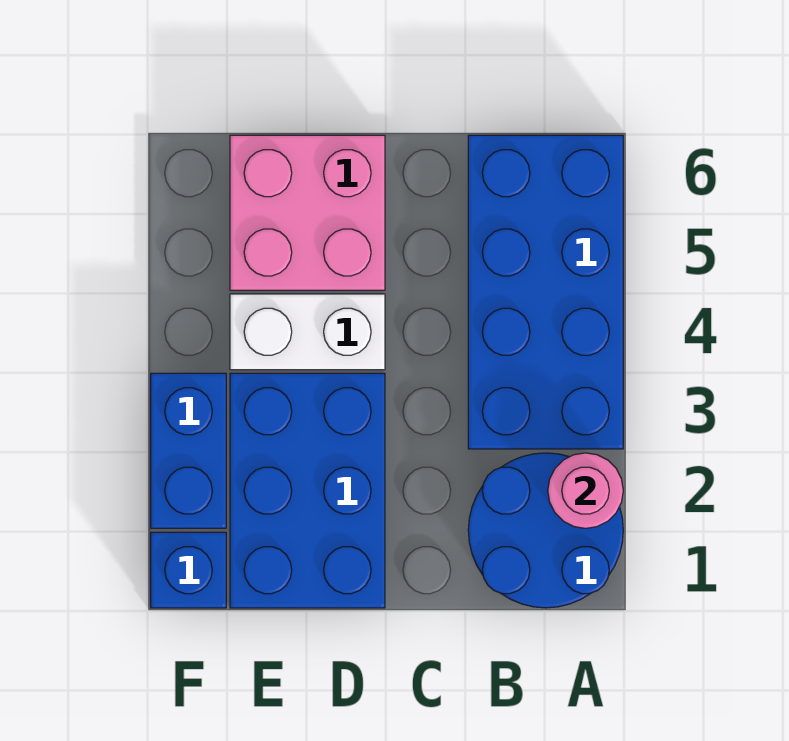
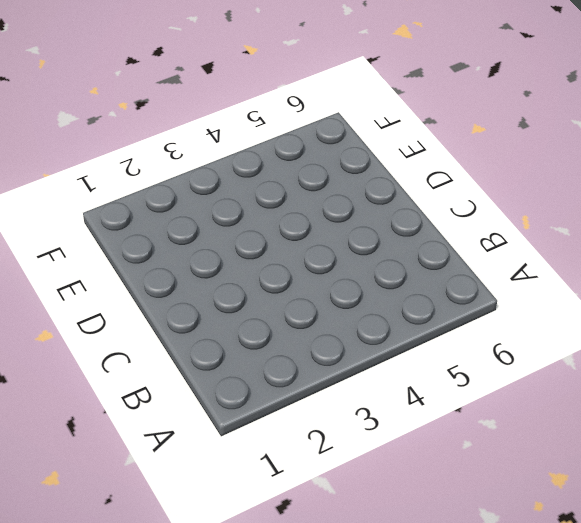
none -> blue round brick A1:B2 level 1
none -> blue brick A3:B6 level 1

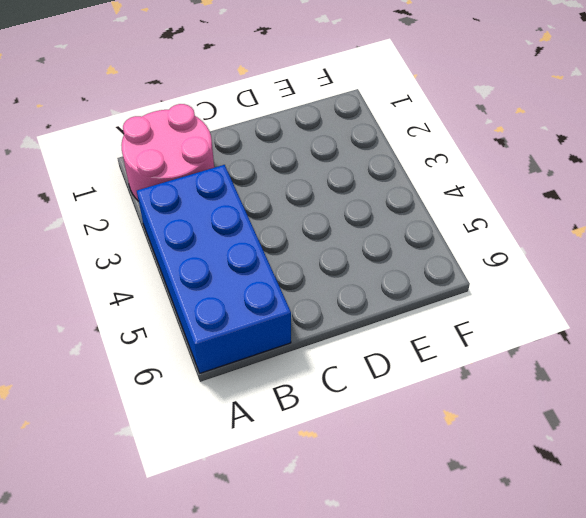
pink round brick A1:B2 level 1 -> blue round brick A1:B2 level 1
none -> blue brick D1:E3 level 1
none -> white brick D4:E4 level 1

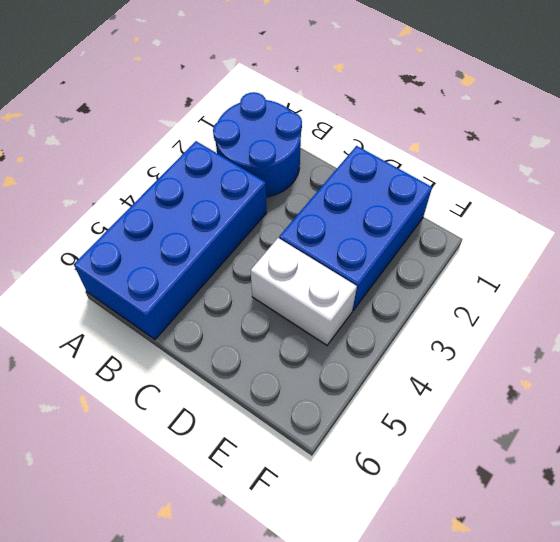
none -> pink brick D5:E6 level 1
none -> blue brick F1 level 1

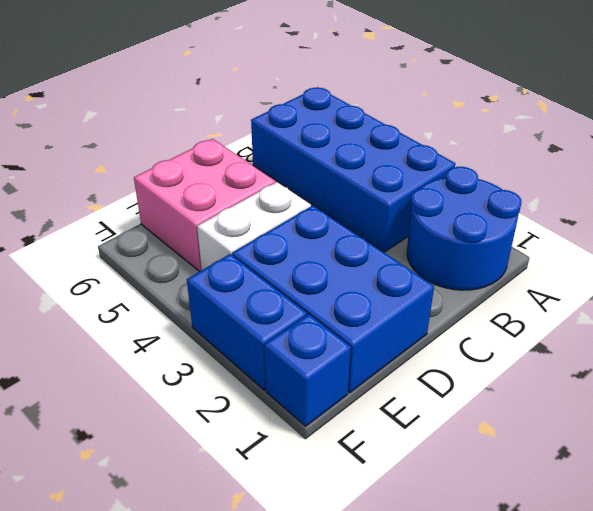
none -> pink round brick A2 level 2

